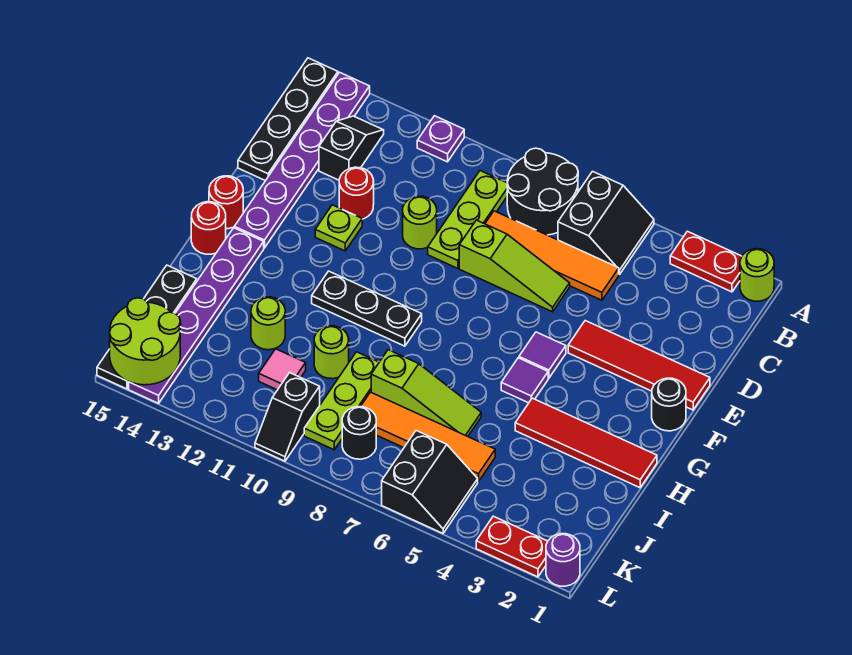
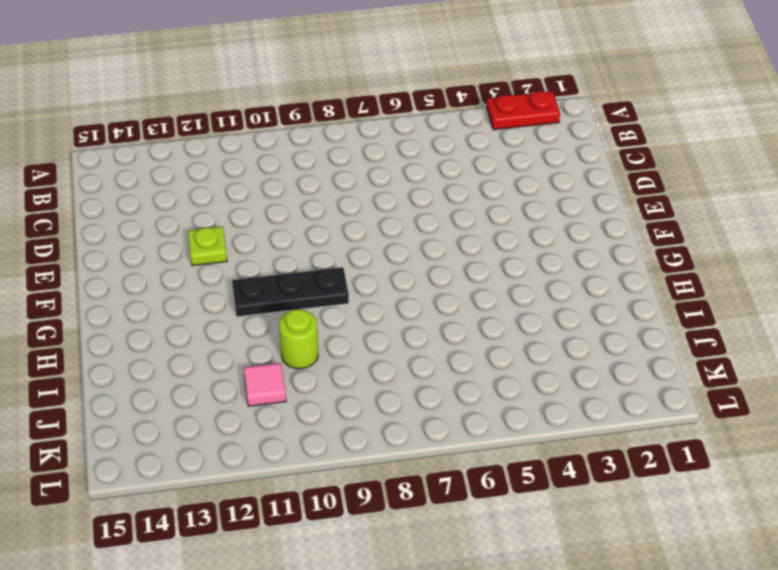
none -> lime round brick A1 level 1
none -> black slope A5:B6 level 1 top 6
none -> black round brick A7:B8 level 1
none -> purple plate A11 level 1

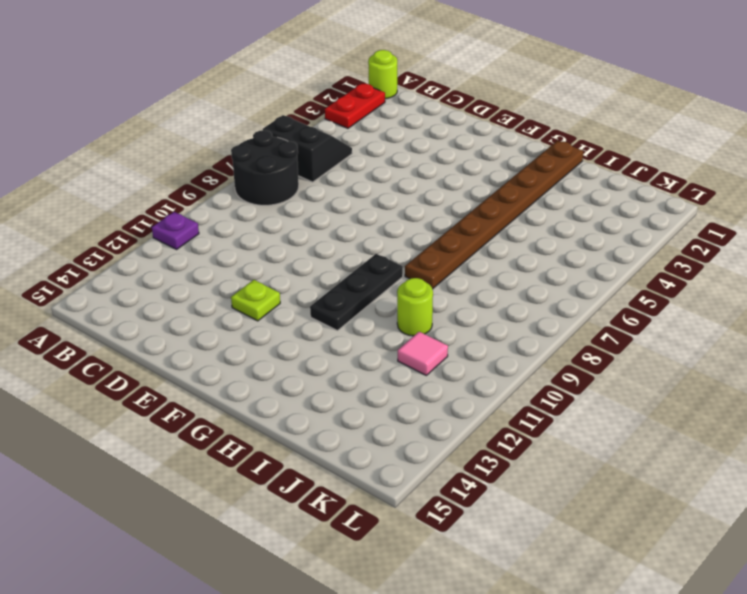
brown plate H1:H8 level 1 -> red tile H1:H4 level 1
none -> purple plate A14:F14 level 1
none -> black plate A15:D15 level 1
none -> lime plate B9:D9 level 1
none -> black slope B13:C13 level 1 top C

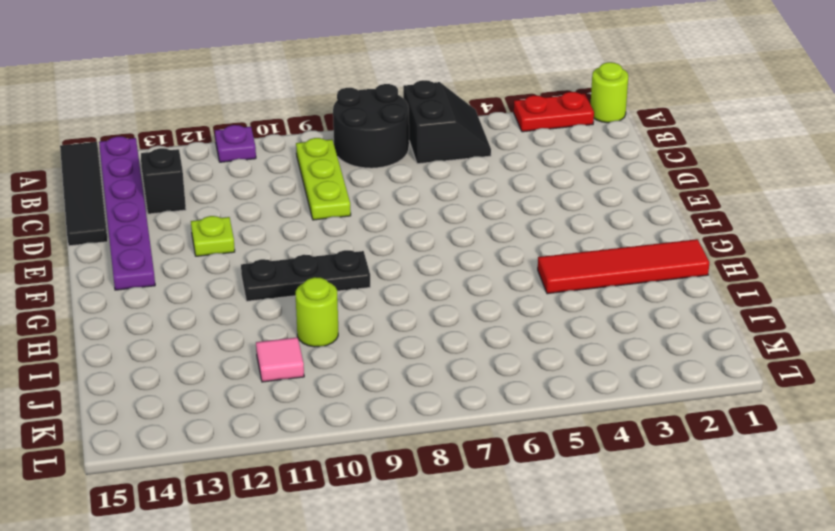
black tile A15:D15 level 1 -> black plate A15:D15 level 1
none -> orange tile C5:C8 level 1
none -> lime slope D6:D8 level 1 top 8
none -> lime round brick D10 level 1
none -> red round brick D12 level 1

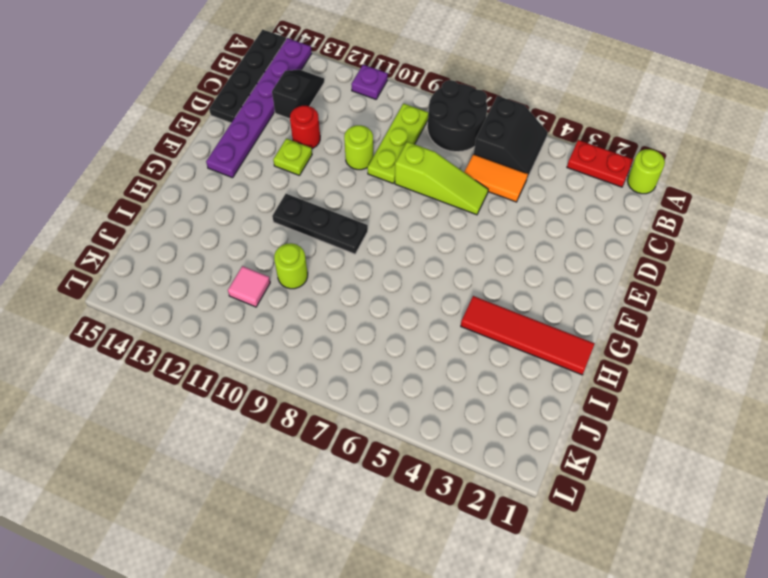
orange tile C5:C6 level 1 -> orange tile C5:C8 level 1
none -> red tile E1:E4 level 1
none -> black round brick F1 level 1
none -> purple tile F5 level 1
none -> red round brick F15 level 1

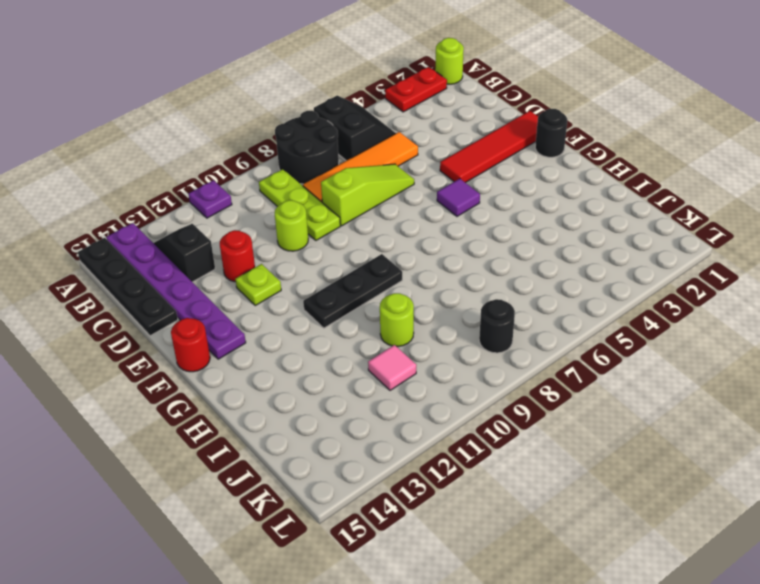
none -> purple tile G5 level 1
none -> purple plate G14:L14 level 1
none -> red round brick G15 level 1
none -> red tile H1:H4 level 1

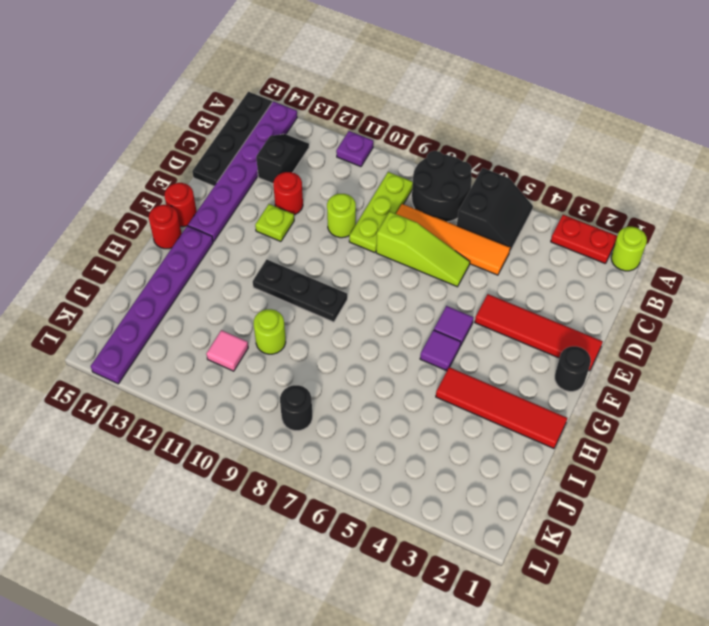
none -> lime slope I6:I8 level 1 top 8
none -> lime plate I9:K9 level 1
none -> lime round brick I12 level 1
none -> black plate I15:L15 level 1

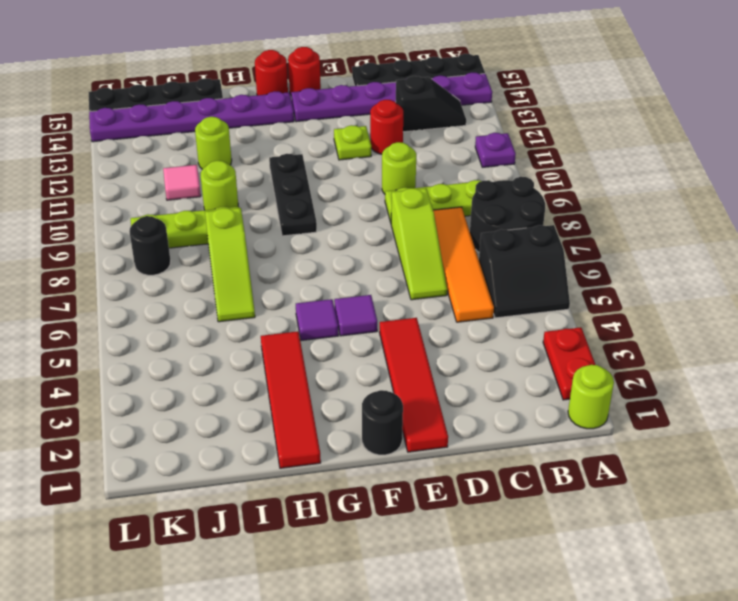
none -> orange tile J5:J8 level 1
none -> black slope K5:L6 level 1 top 6
none -> black slope K10:L10 level 1 top K
none -> purple round brick L1 level 1

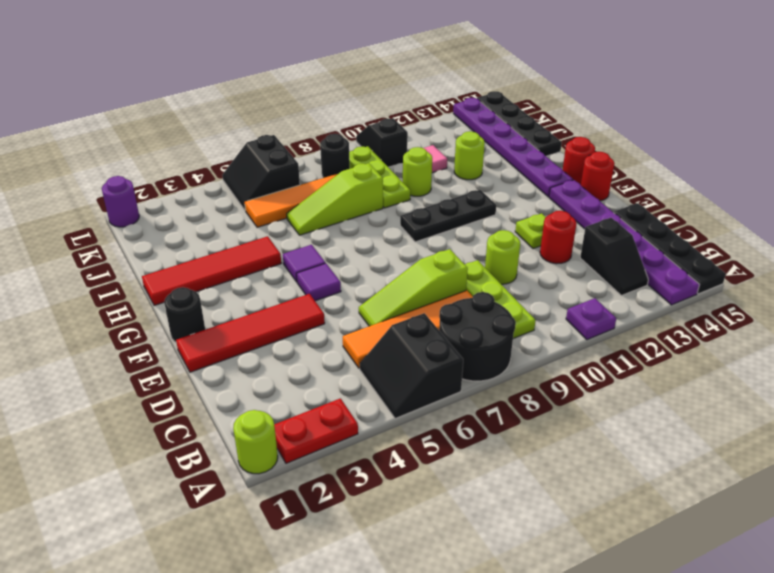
none -> red plate L2:L3 level 1
none -> lime round brick K14:L15 level 2

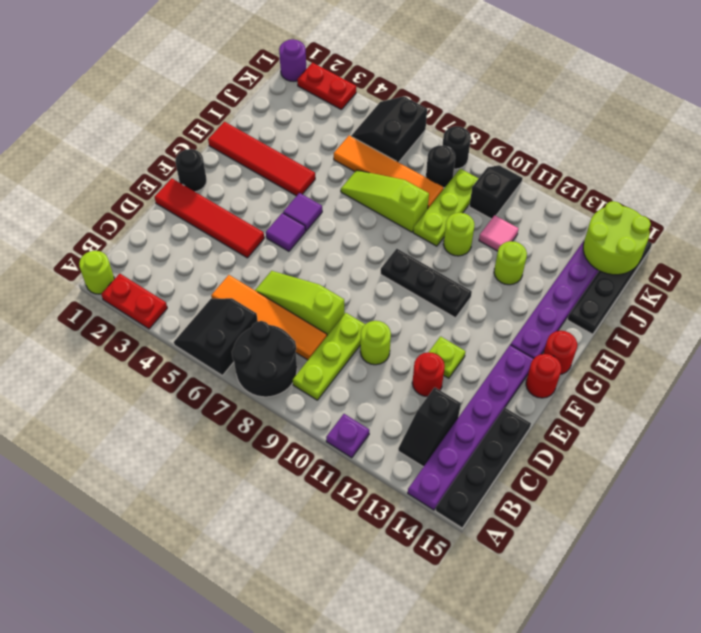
black round brick L8 level 1 -> none

